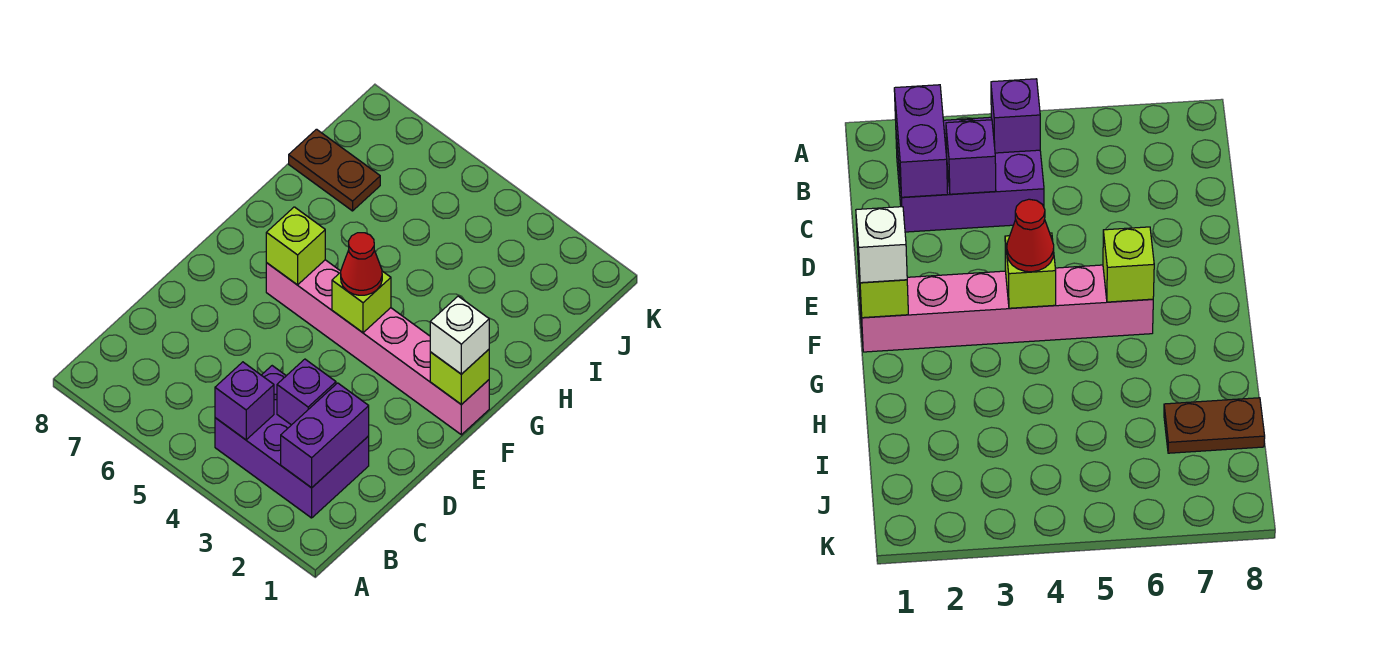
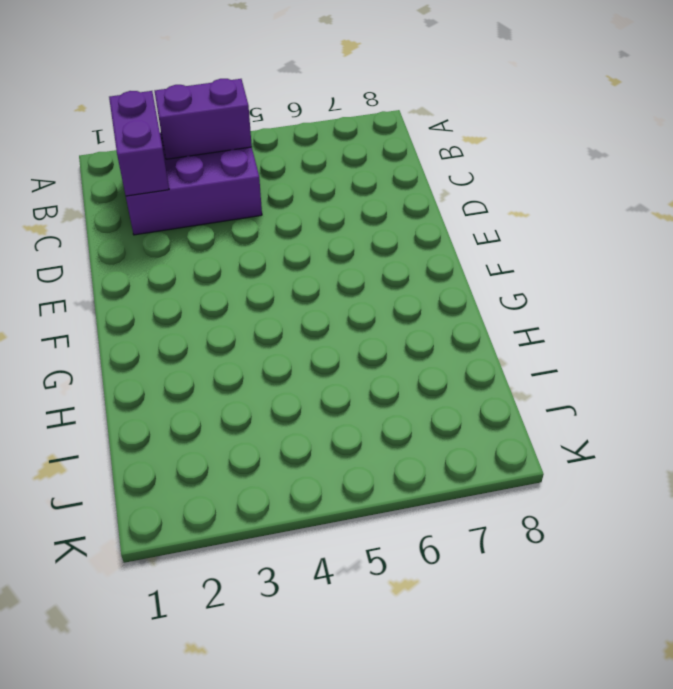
purple brick B3:B4 level 2 -> purple brick B4 level 2
none -> pink brick F1:F6 level 1
none -> brown plate I7:I8 level 1

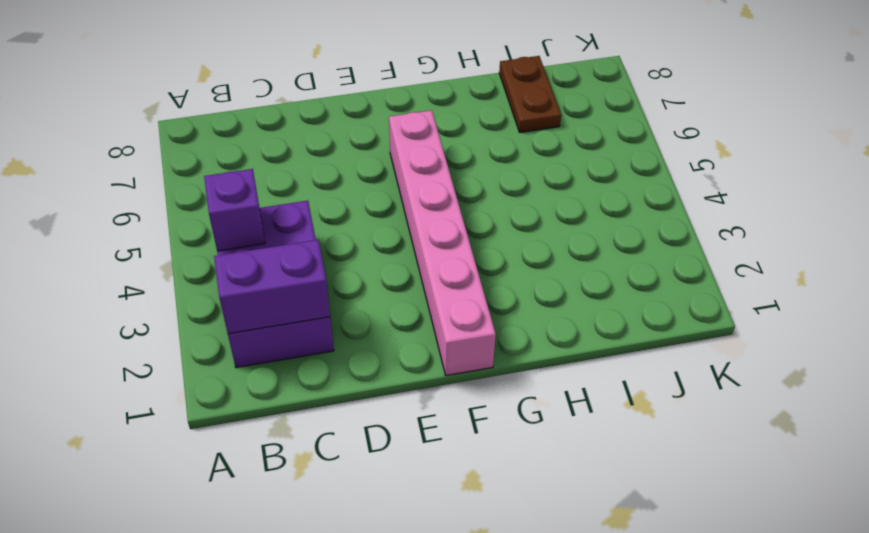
none -> purple brick C3 level 2
none -> lime brick F1 level 2

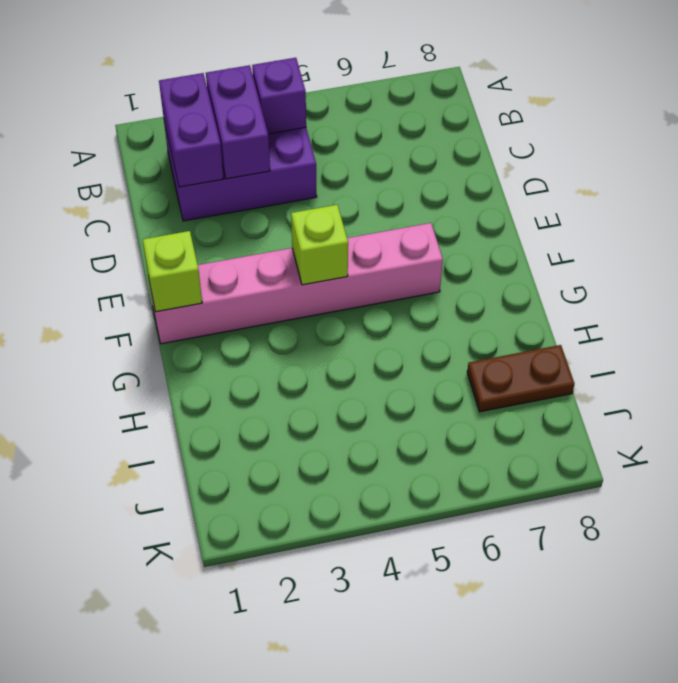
purple brick B3:C3 level 2 -> purple brick C3 level 2
none -> lime brick F6 level 2
none -> white brick F1 level 3

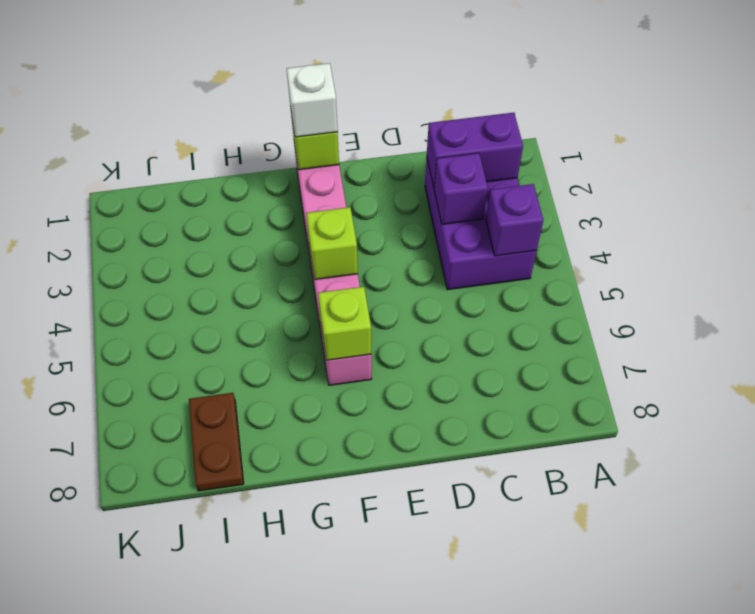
none -> red cone F4 level 3

